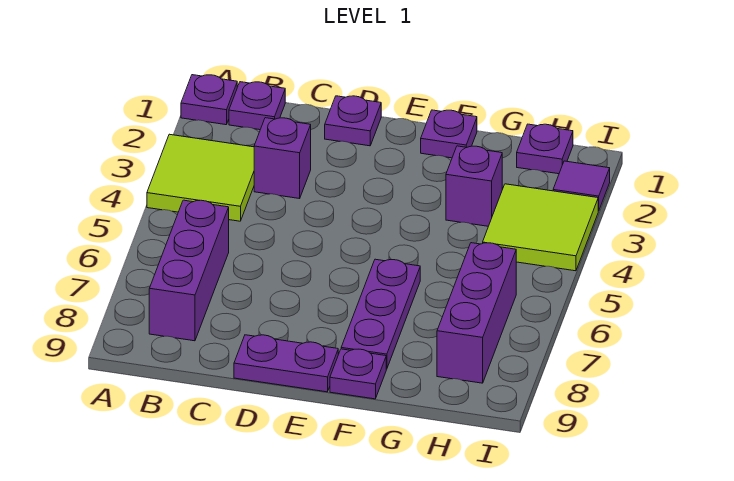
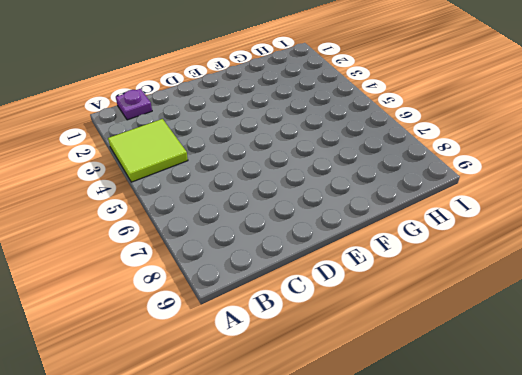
none -> purple plate A1 level 1
none -> purple brick B6:B8 level 1
none -> purple brick C3 level 1

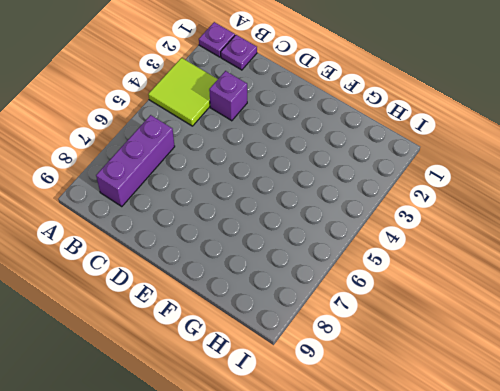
none -> purple plate D1 level 1
none -> purple plate D9:E9 level 1
none -> purple plate F1 level 1

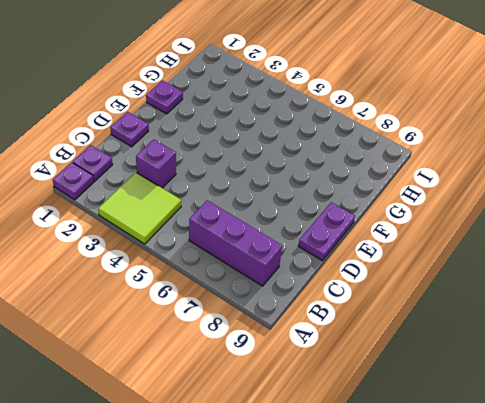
none -> purple plate F6:F8 level 1
none -> purple plate F9 level 1
none -> purple brick G3 level 1

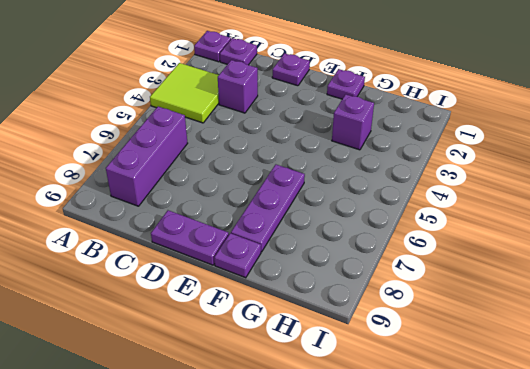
none -> purple plate H1 level 1
none -> lime tile H3:I4 level 1
none -> purple brick H6:H8 level 1

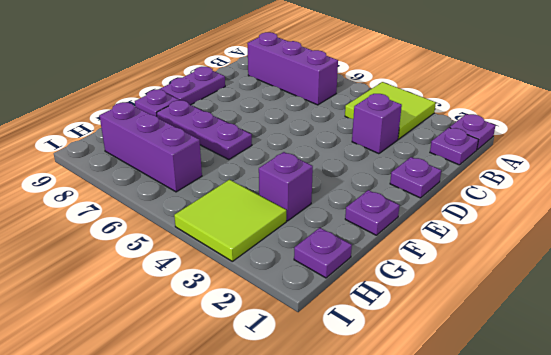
none -> purple tile I2 level 1

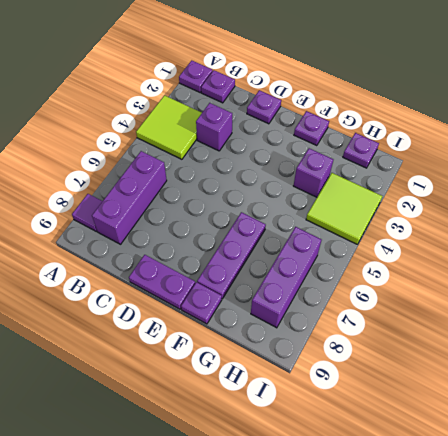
purple tile A8 level 1 -> purple tile I2 level 1

